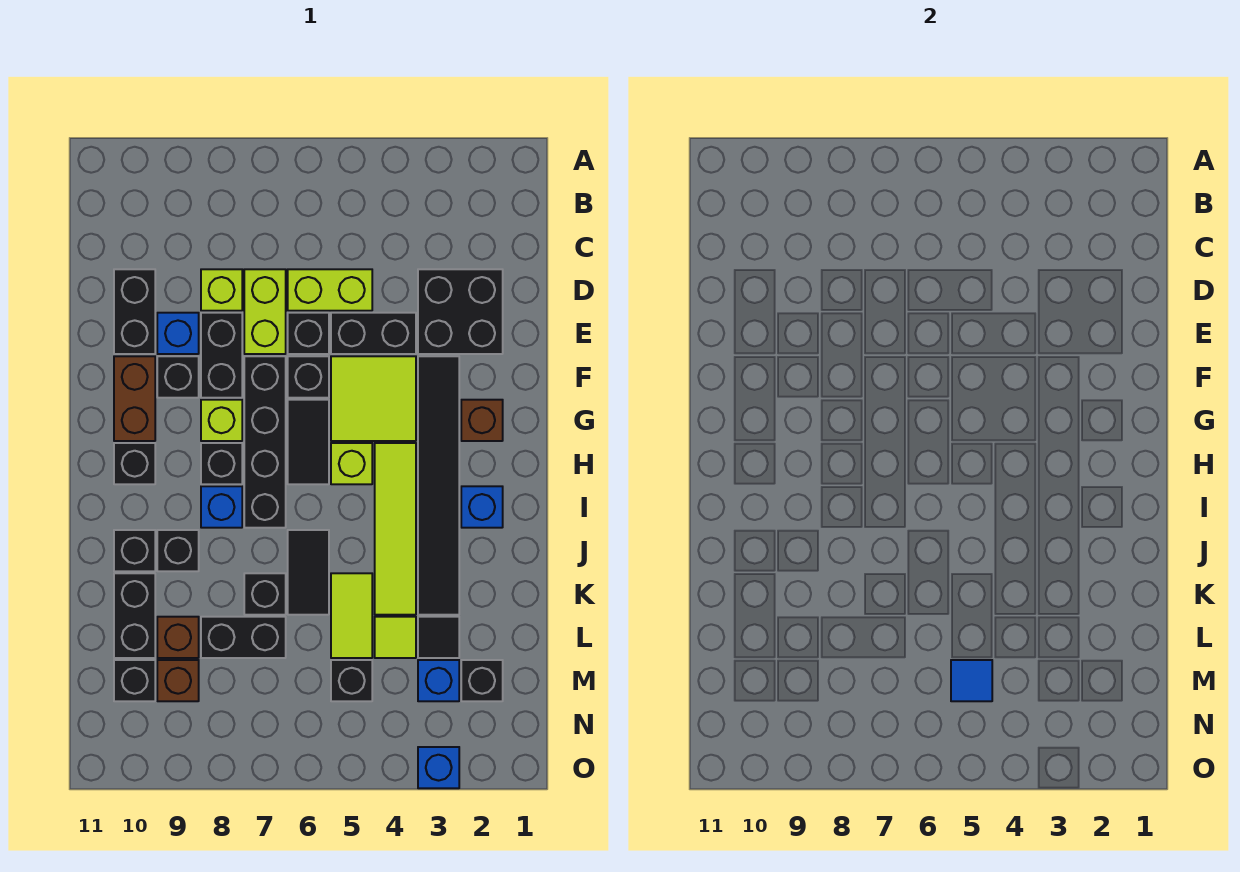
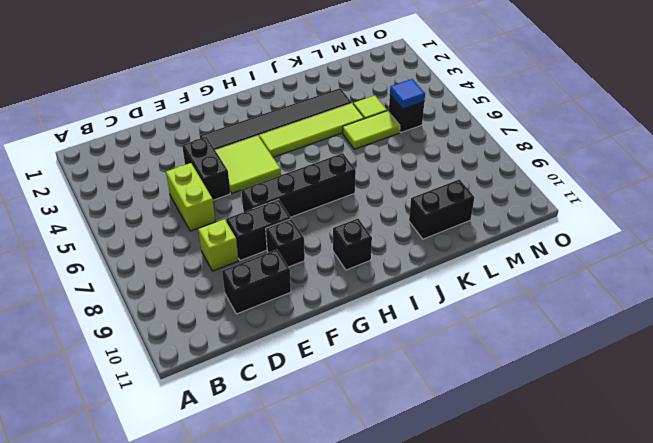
none -> black brick D2:E3 level 1
none -> lime brick D7:E7 level 1
none -> black brick E6 level 1
none -> blue brick E9 level 1

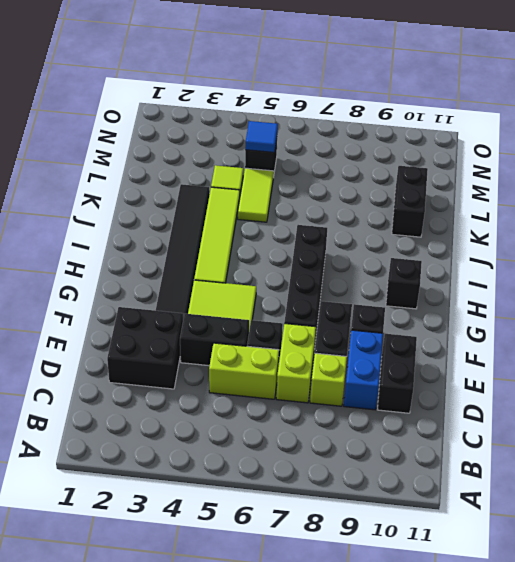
blue brick D9:E9 level 1 -> blue brick E9 level 1
none -> black brick F6 level 1
none -> brown brick F10:G10 level 1
none -> brown brick G2 level 1
none -> black tile G6:H6 level 1

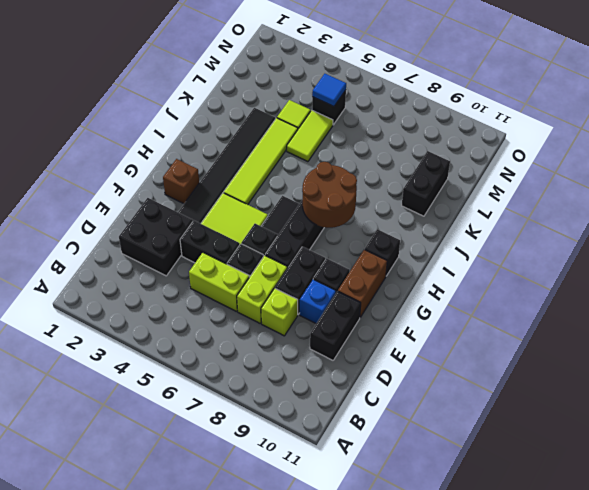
brown round brick H7:I8 level 2 -> none
none -> lime brick G8 level 1
none -> lime brick H5 level 1
none -> black brick H8 level 1
none -> blue brick I2 level 1

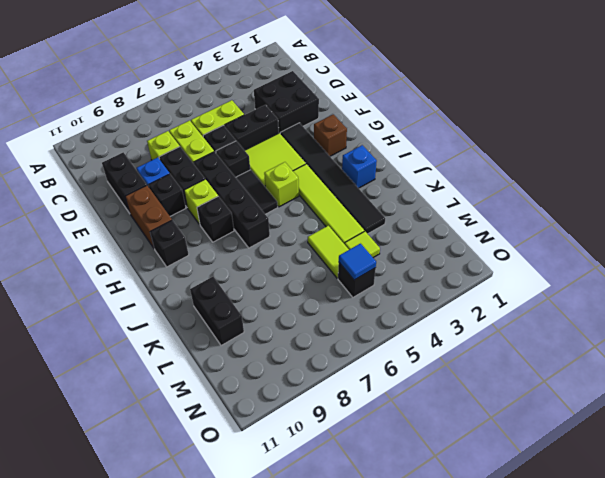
none -> blue brick I8 level 1
none -> black tile J6:K6 level 1
none -> black brick J9 level 1
none -> black brick J10 level 1

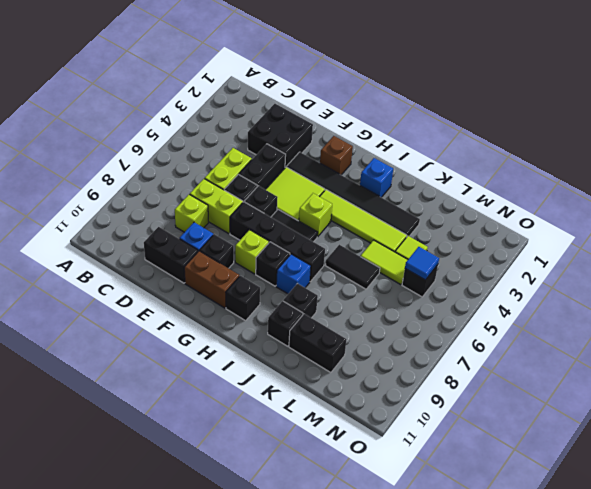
none -> black brick E8:F8 level 1
none -> black brick K7 level 1
none -> black tile L3 level 1
none -> black brick L7:L8 level 1

